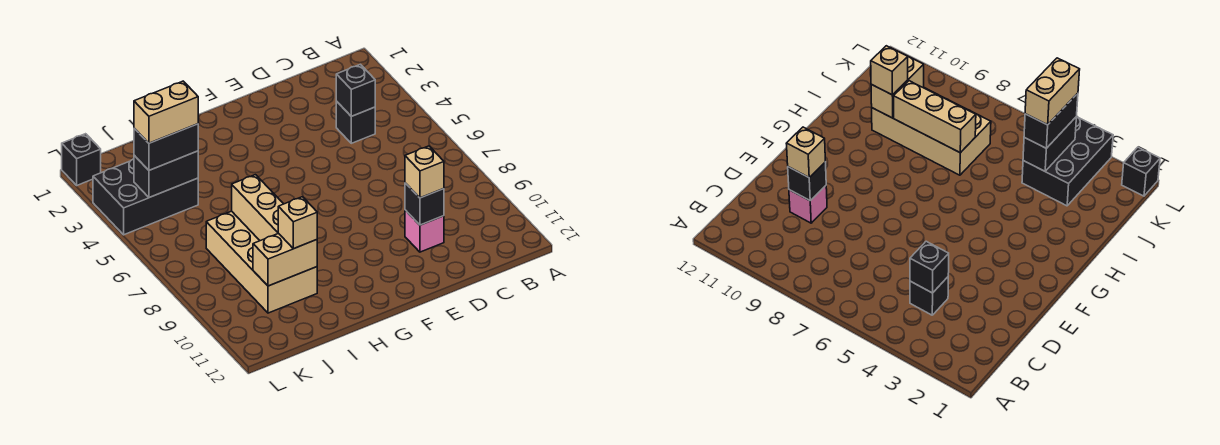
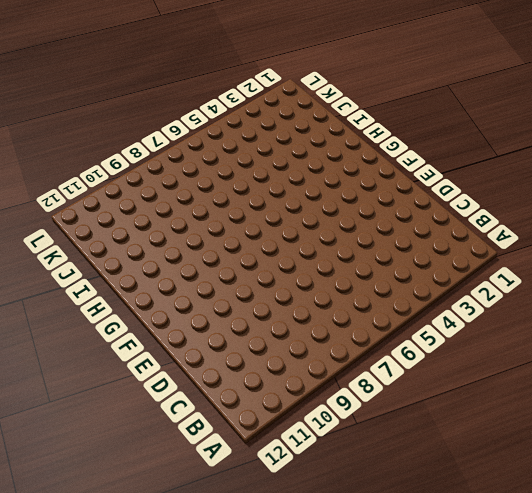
none -> black brick C4 level 1
none -> pink brick D10 level 1
none -> tan brick I7:J10 level 1

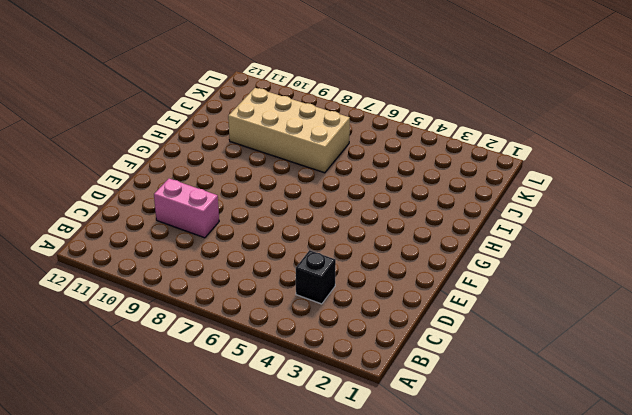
pink brick D9:D10 level 1 -> pink brick D10 level 1
none -> black brick J3:L4 level 1
none -> black brick L1 level 1
none -> black brick C4 level 2

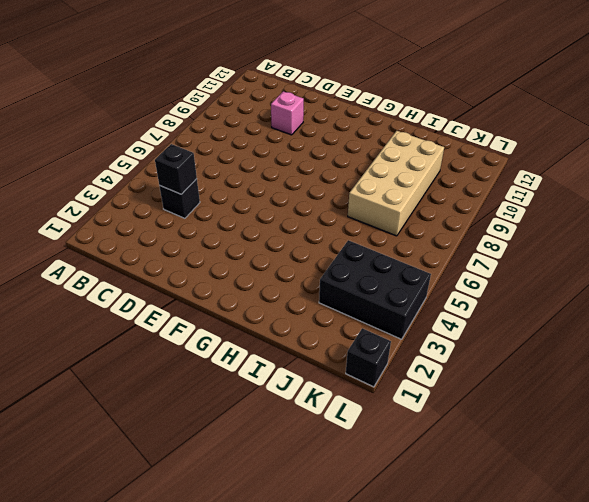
none -> black brick D10 level 2
none -> tan brick I7:I9 level 2
none -> tan brick I10:J10 level 2

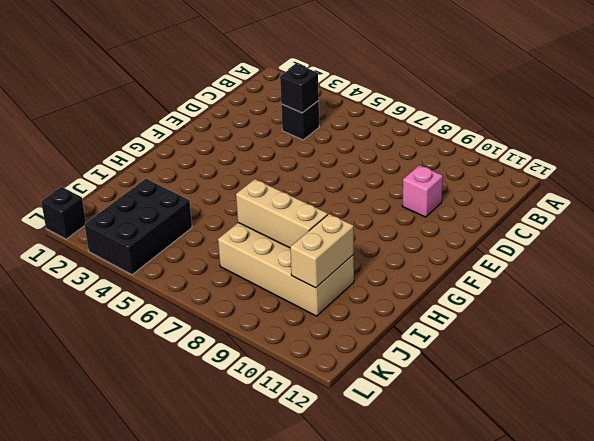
none -> black brick D10 level 2
none -> black brick J4:K4 level 2
none -> tan brick D10 level 3

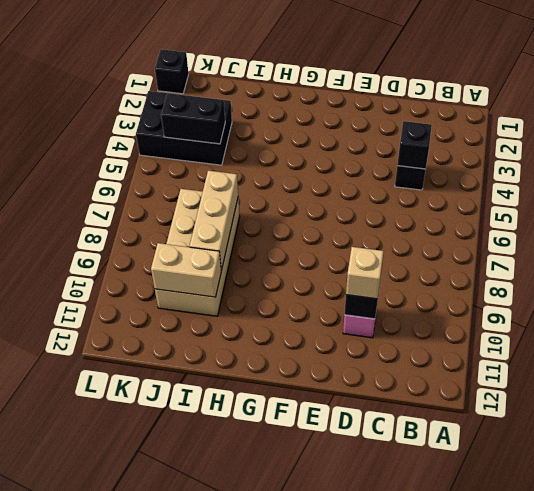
none -> tan brick I10 level 3
none -> black brick J4:K4 level 3
none -> tan brick J4:K4 level 4

